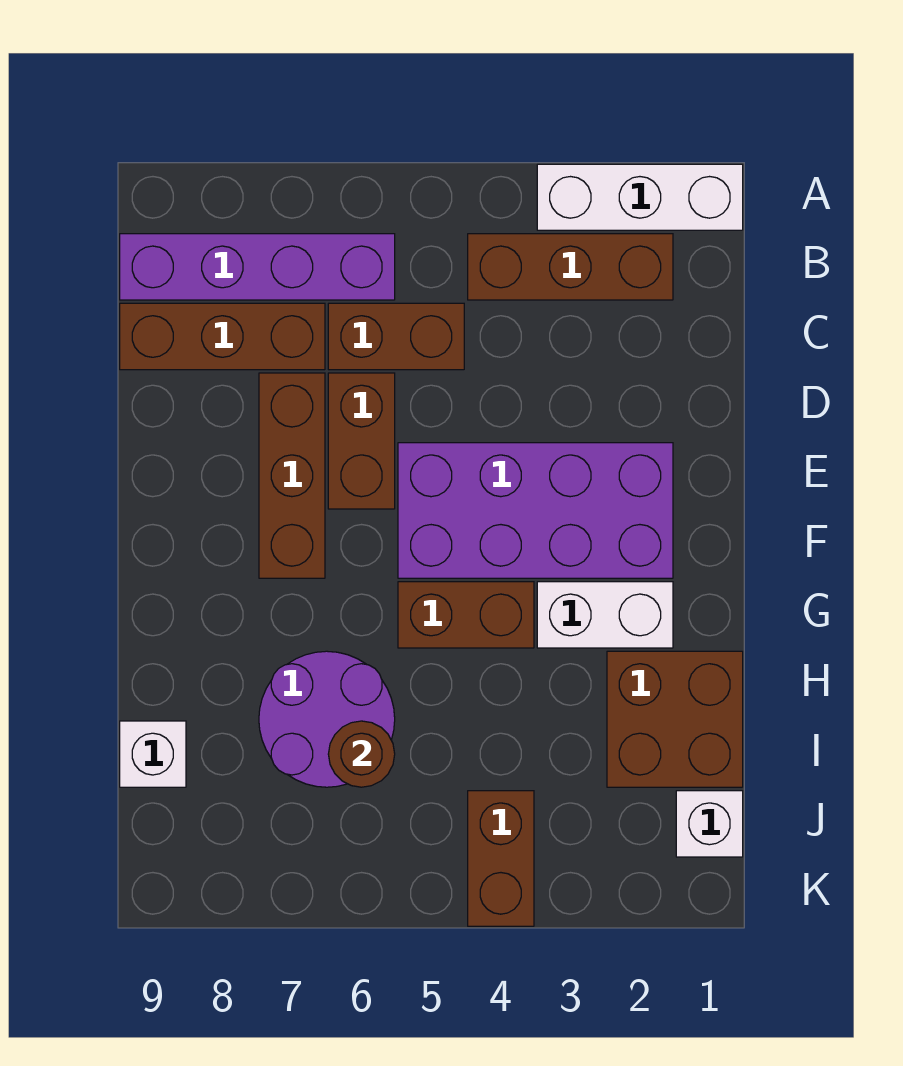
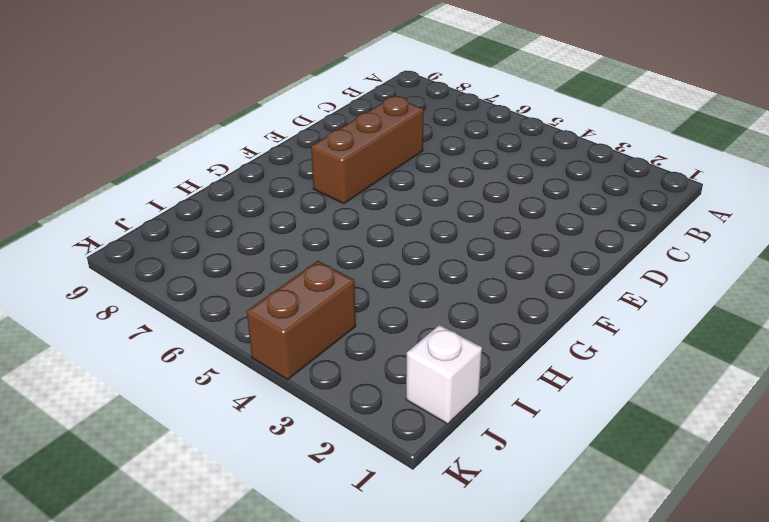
none -> white brick A1:A3 level 1
none -> brown brick B2:B4 level 1
none -> purple brick B6:B9 level 1

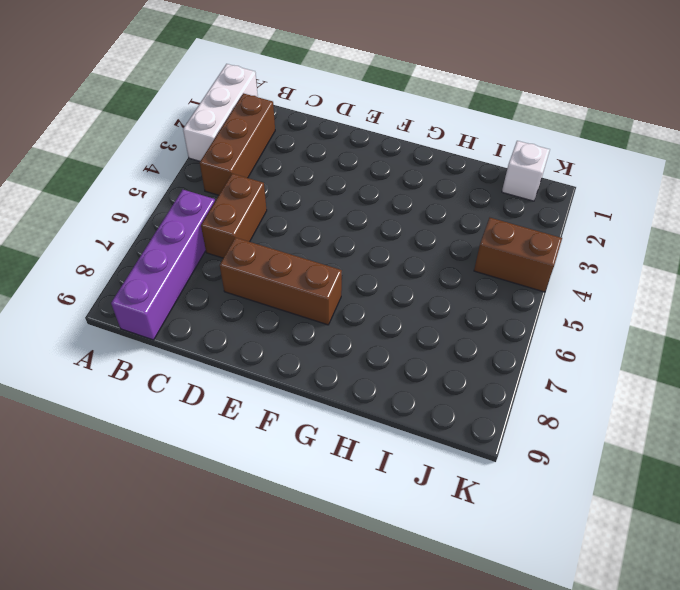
none -> brown brick C7:C9 level 1
none -> brown brick D6:E6 level 1
none -> purple brick E2:F5 level 1

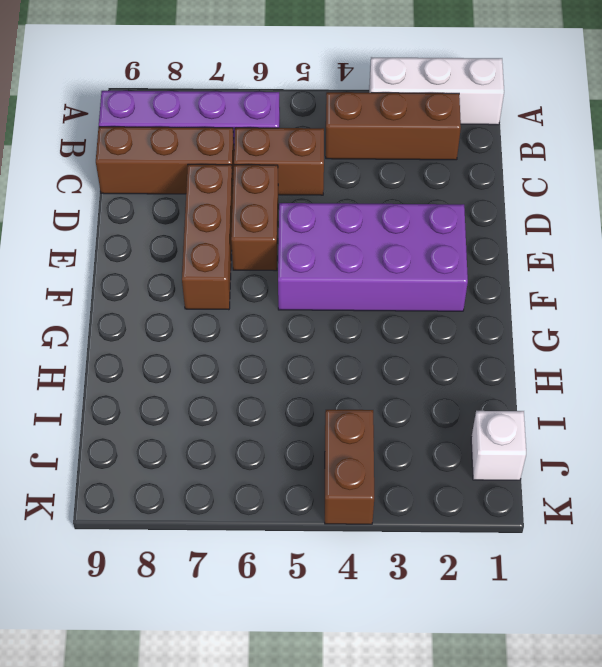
none -> white brick G2:G3 level 1
none -> brown brick G4:G5 level 1
none -> brown brick H1:I2 level 1

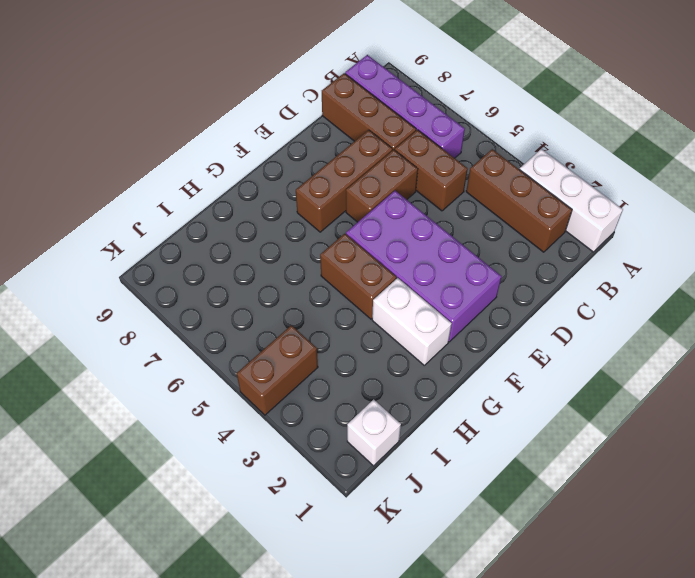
none -> brown brick H1:I2 level 1
none -> purple round brick H6:I7 level 1
none -> white brick I9 level 1

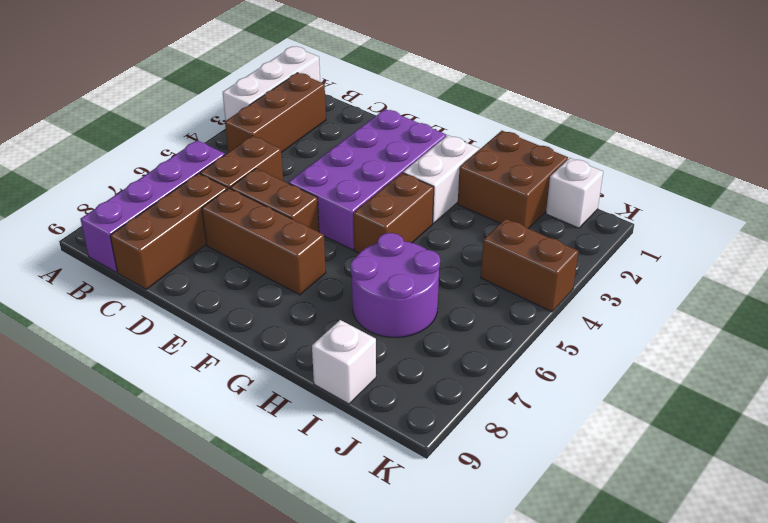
none -> brown round brick I6 level 2

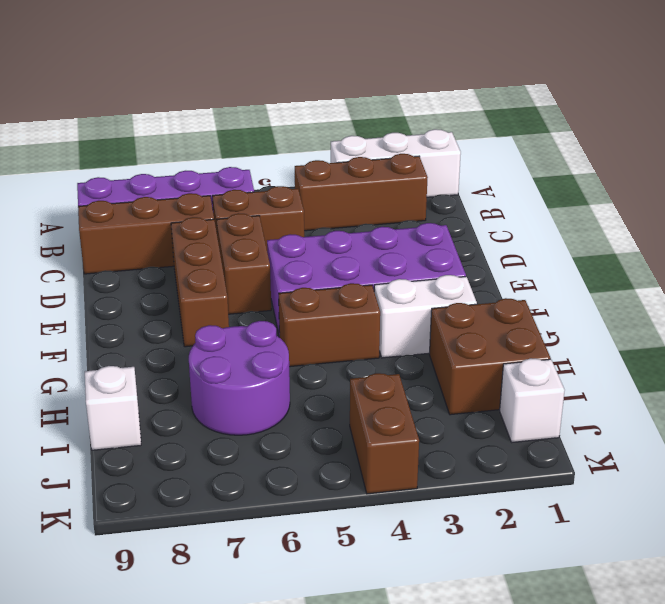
none -> brown round brick I6 level 2

